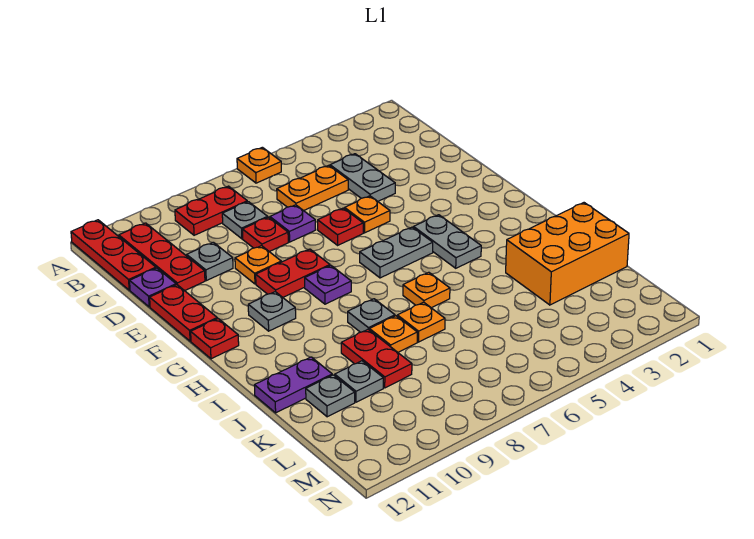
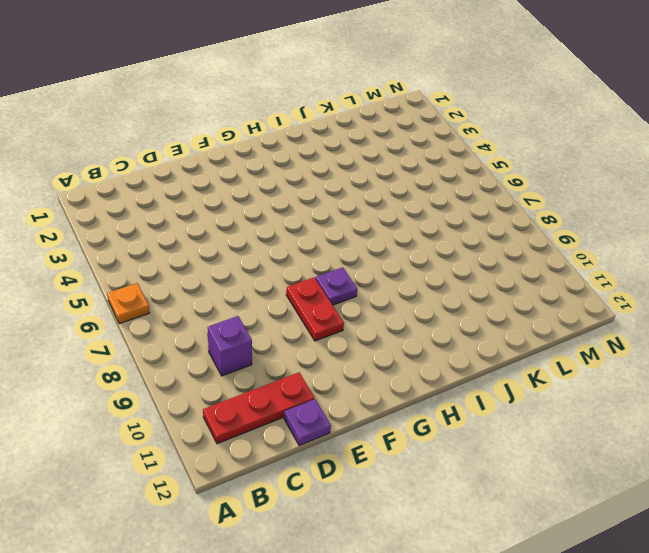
purple brick C9 level 1 -> none
none -> red plate A12:C12 level 1
none -> red plate B8:B9 level 1
none -> grey plate C4:D4 level 1
none -> orange plate C5:C6 level 1

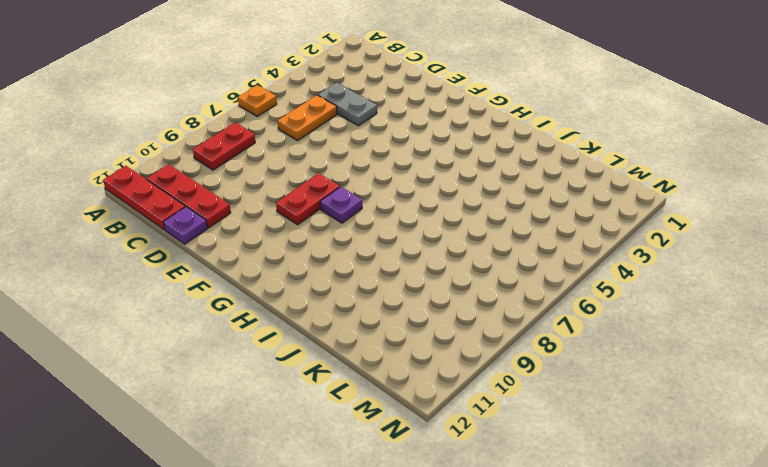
none -> grey plate C8 level 1
none -> purple plate D7 level 1
none -> red plate D8 level 1
none -> grey plate D10 level 1

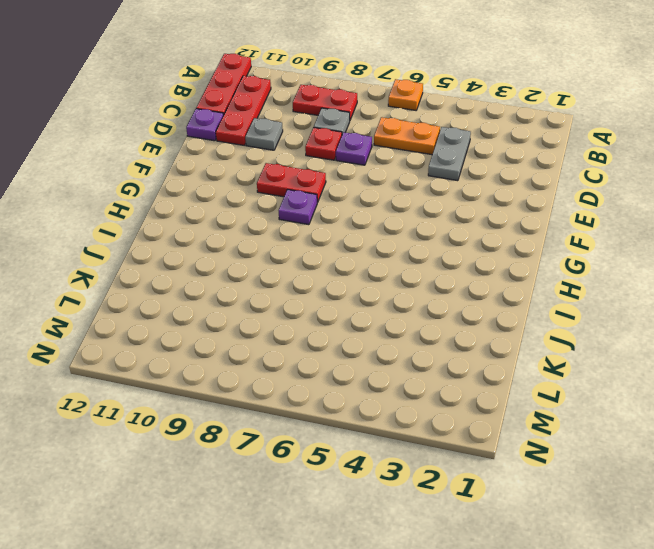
none -> orange plate E5 level 1
none -> red plate E6 level 1
none -> orange plate E9 level 1
none -> red plate E12:F12 level 1

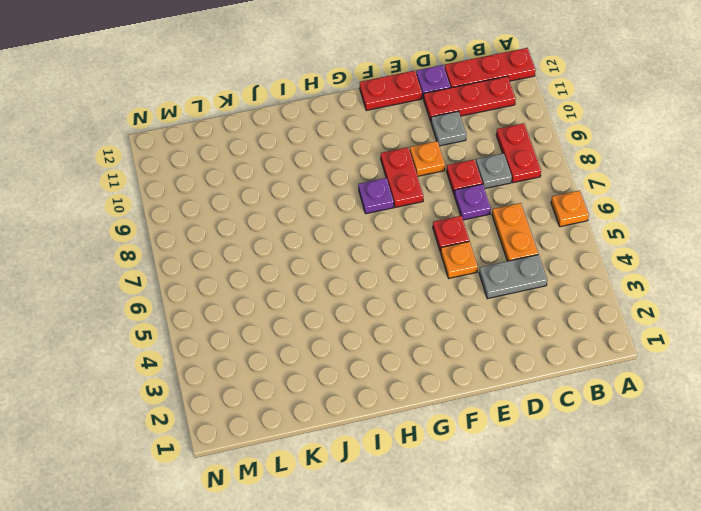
none -> grey plate G4:H4 level 1
none -> grey plate G5:G6 level 1
none -> grey plate G10 level 1
none -> red plate G12 level 1

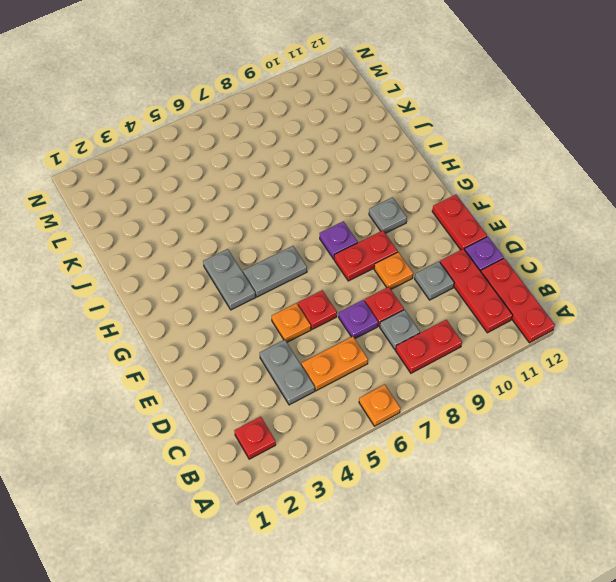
red plate B2 level 1 -> red plate G12 level 1
none -> orange plate I6 level 1
none -> grey plate I8 level 1
none -> orange brick J1:K3 level 1
none -> orange plate J7 level 1

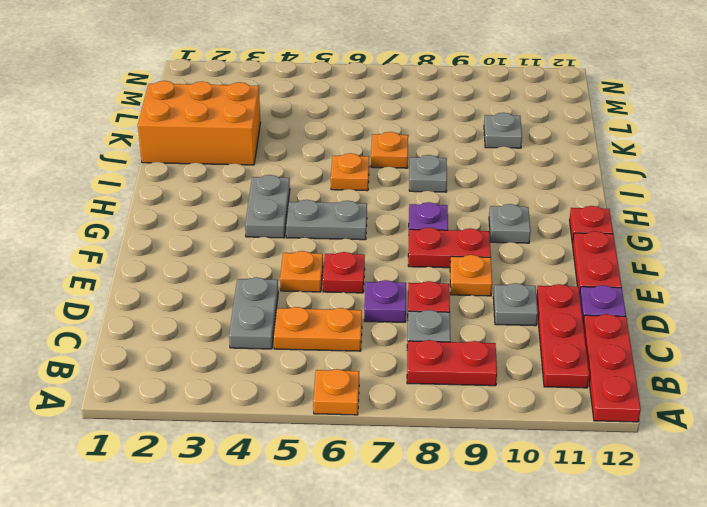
none -> orange plate J8 level 1
none -> red plate J9:K9 level 1
none -> purple plate J11:J12 level 1
none -> grey plate K11 level 1

